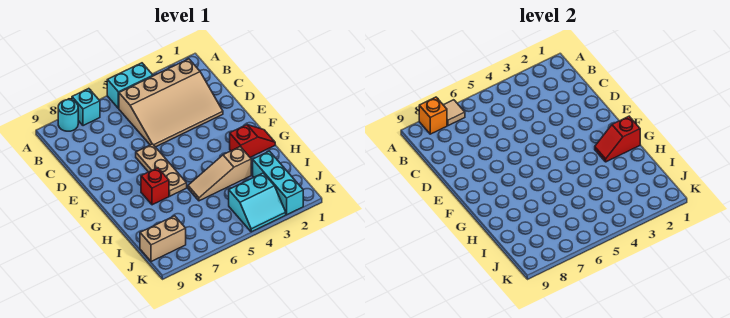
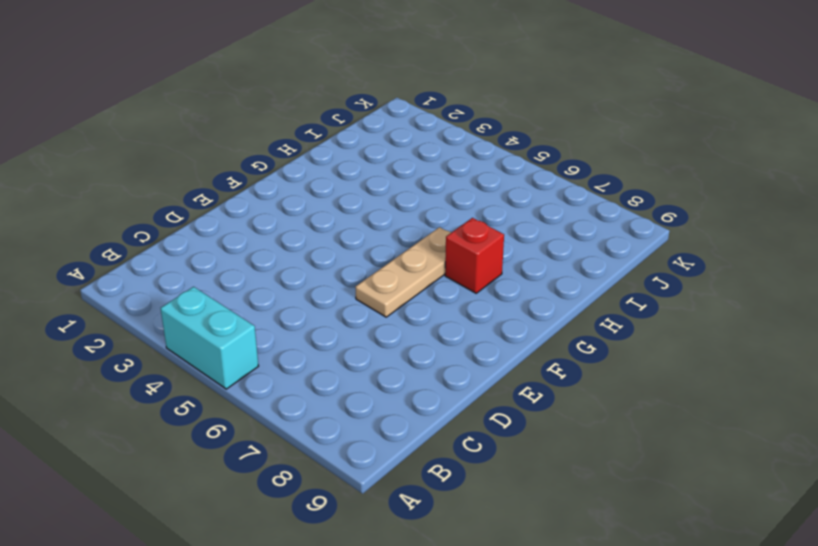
none -> cyan brick A7 level 1
none -> cyan round brick A8 level 1
none -> tan slope B2:D5 level 1 top B

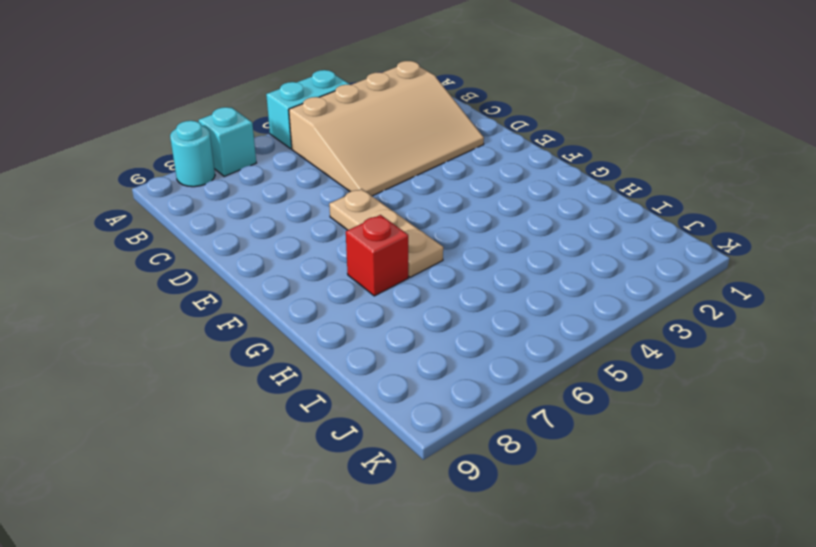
none -> red slope G1:G2 level 1 top 2
none -> tan slope H3:H5 level 1 top 3
none -> cyan brick I2:K2 level 1

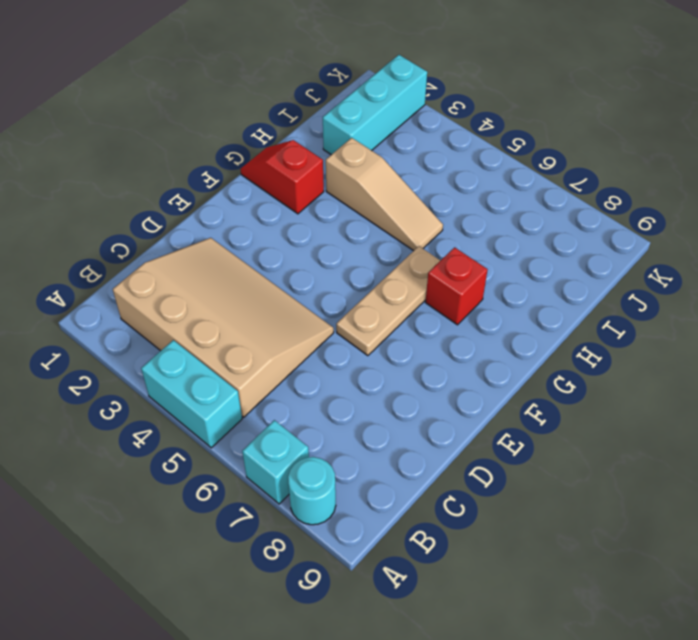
none -> cyan slope J3:K4 level 1 top J
none -> tan brick J8:J9 level 1
none -> tan tile A7 level 2

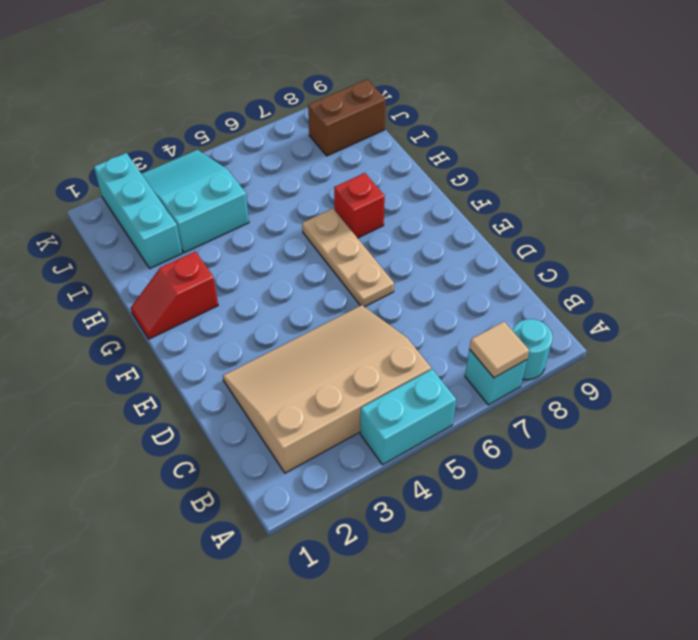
cyan slope I3:K4 level 1 top I -> cyan slope J3:K4 level 1 top J
brown brick J8:J9 level 1 -> tan brick J8:J9 level 1
none -> tan slope H3:H5 level 1 top 3
none -> orange brick A8 level 2
none -> red slope G1:G2 level 2 top 1

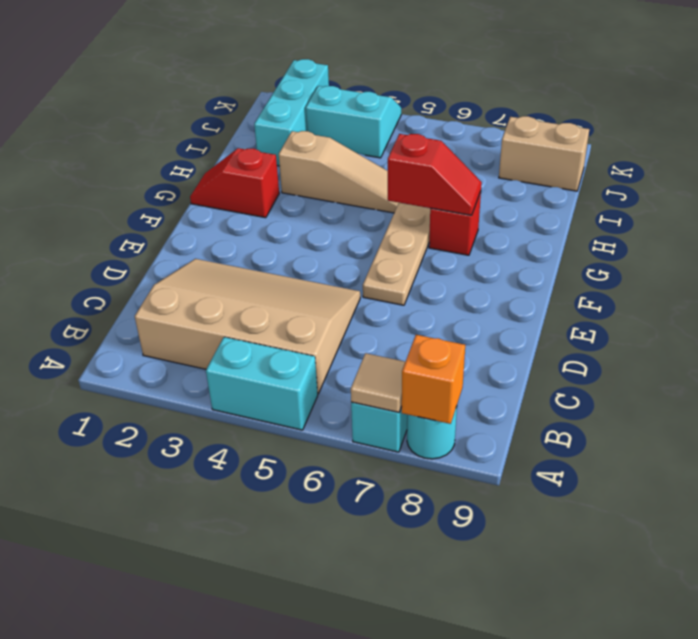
red slope G6:G7 level 2 top 6 -> red slope G1:G2 level 2 top 1

